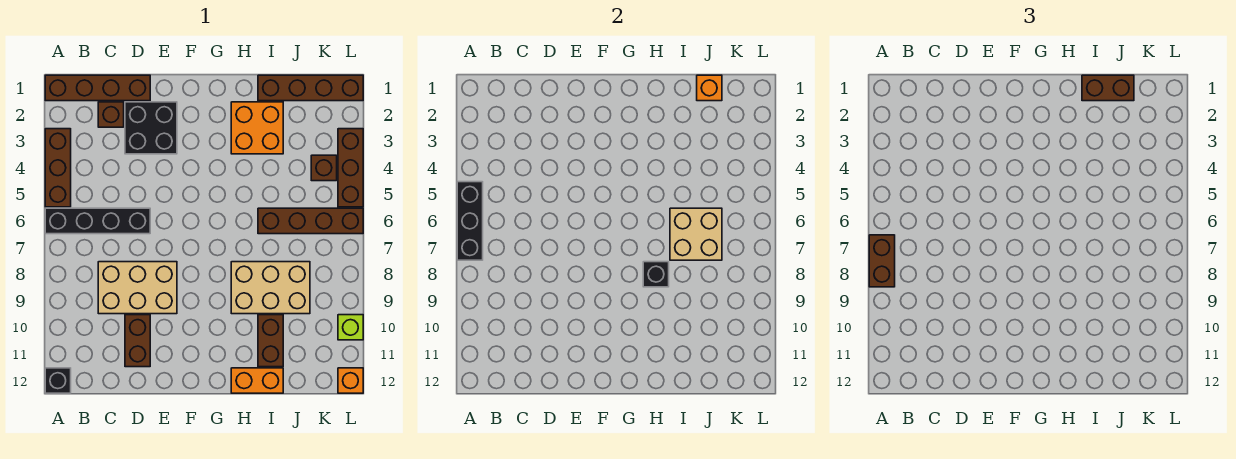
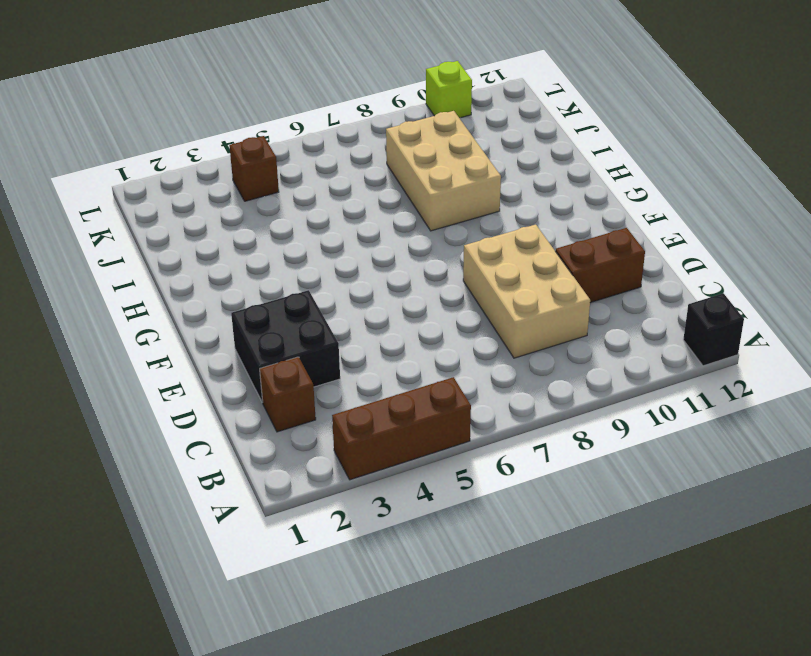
none -> brown brick A1:D1 level 1
none -> black brick A6:D6 level 1
none -> orange brick H2:I3 level 1

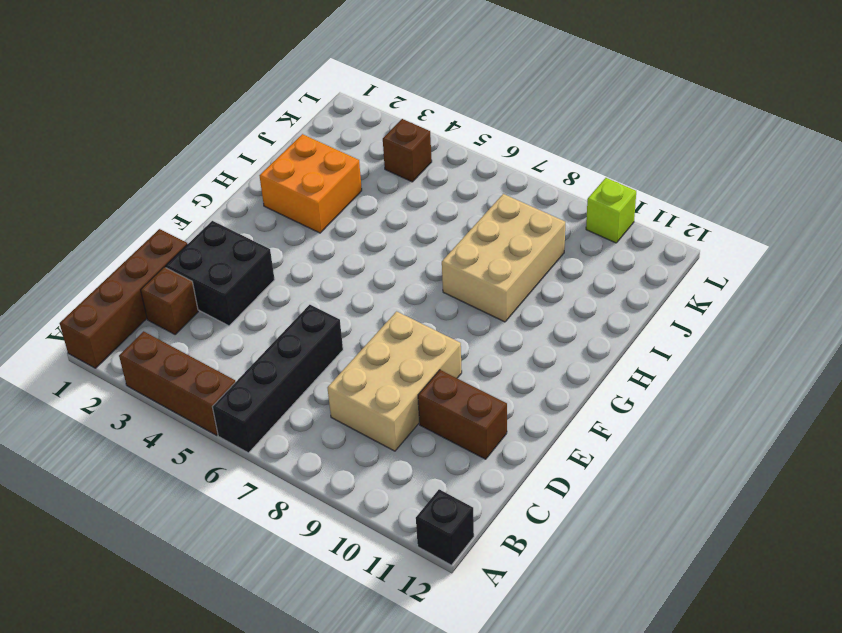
none -> orange brick H12:I12 level 1
none -> brown brick I1:L1 level 1
none -> brown brick I6:L6 level 1

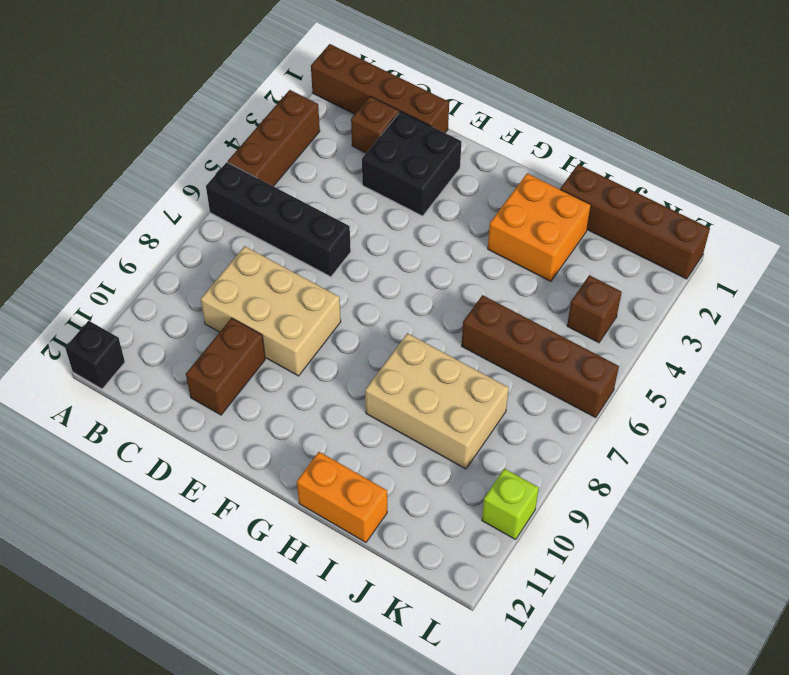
none -> brown brick I10:I11 level 1
none -> brown brick L3:L5 level 1
none -> orange brick L12 level 1

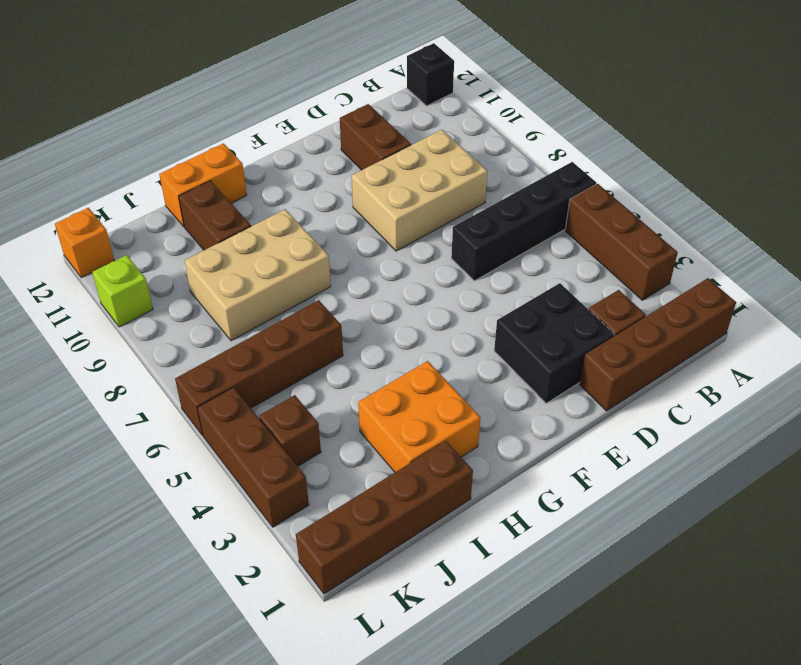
none -> black brick A5:A7 level 2
none -> black brick H8 level 2
none -> tan brick I6:J7 level 2

